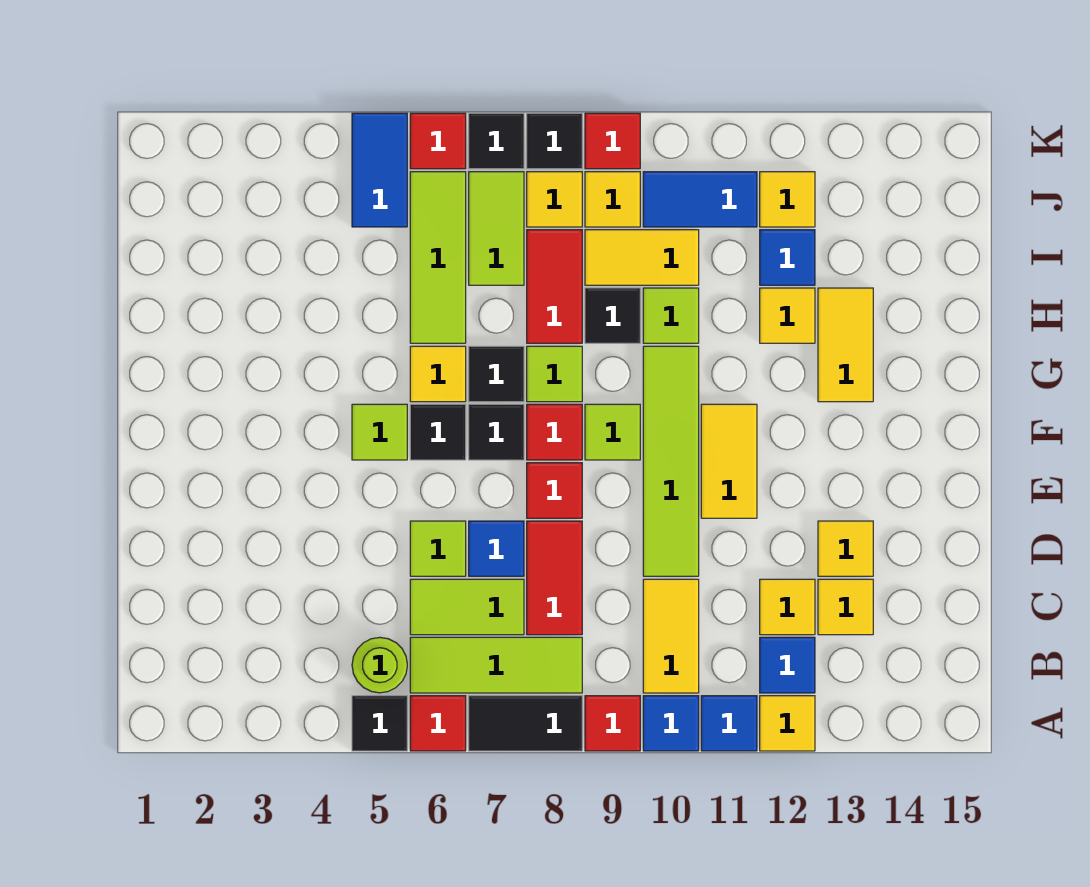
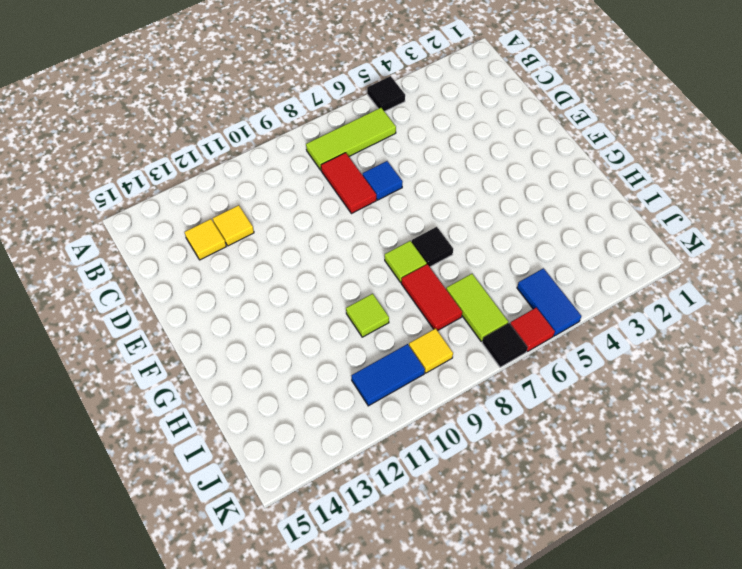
none -> red tile A6 level 1
none -> black tile A7:A8 level 1
none -> red tile A9 level 1
none -> blue tile A10 level 1

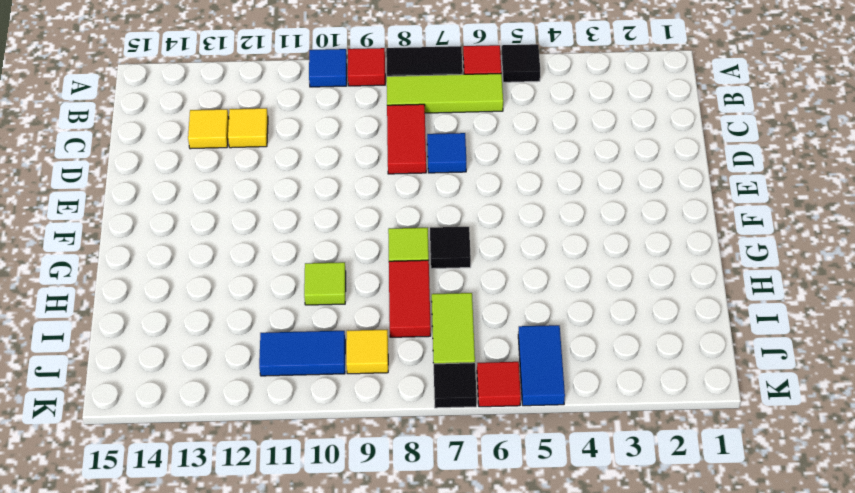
none -> blue tile A11 level 1
none -> yellow tile A12 level 1
none -> lime round brick B5 level 1
none -> yellow tile B10:C10 level 1

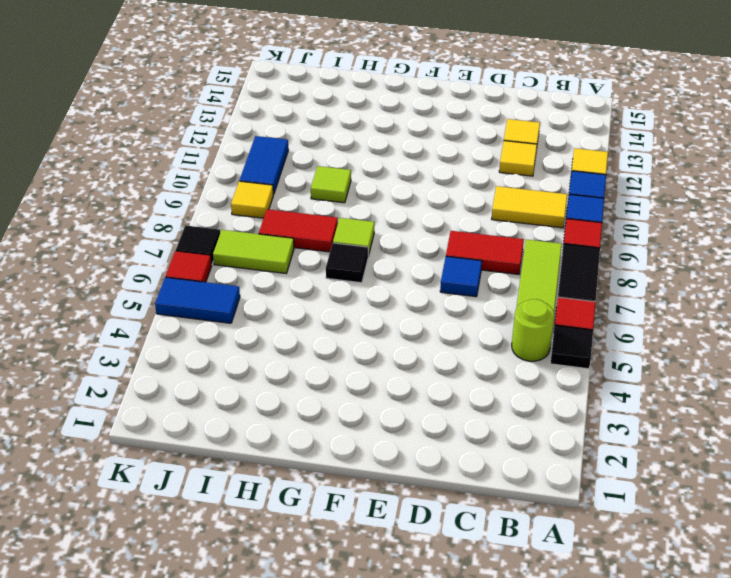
none -> blue tile B12 level 1
none -> lime tile C6:C7 level 1
none -> lime tile D6 level 1
none -> lime tile D10:G10 level 1

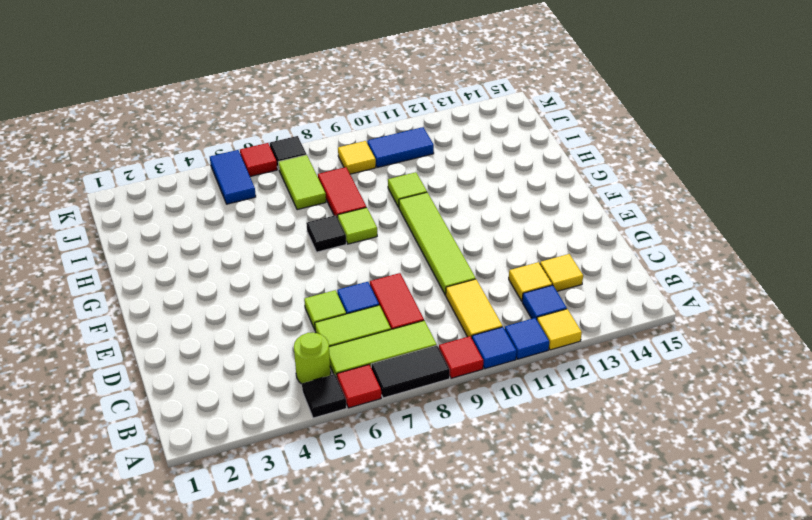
none -> yellow tile D13 level 1
none -> red tile E8 level 1
none -> yellow tile E11:F11 level 1
none -> lime tile F5 level 1

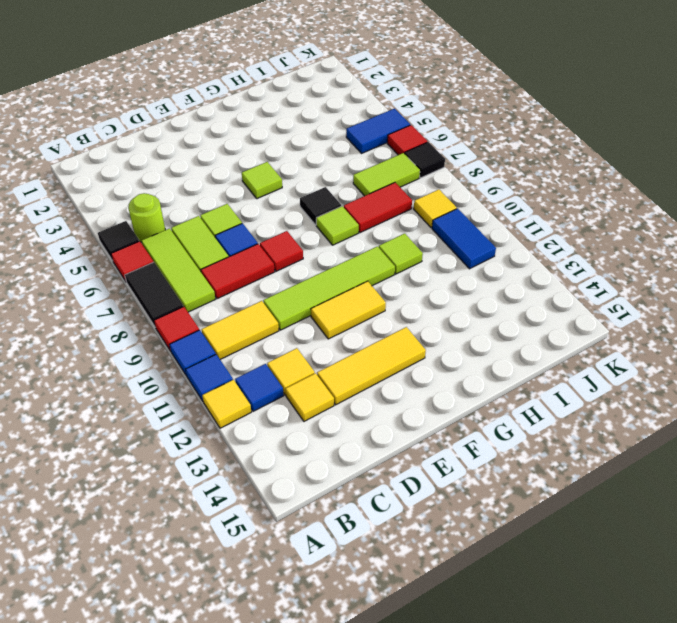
yellow tile D13:F13 level 1 -> yellow tile D13 level 1
none -> black tile F6 level 1
none -> black tile F7 level 1
none -> red tile F8 level 1
none -> lime tile F9 level 1

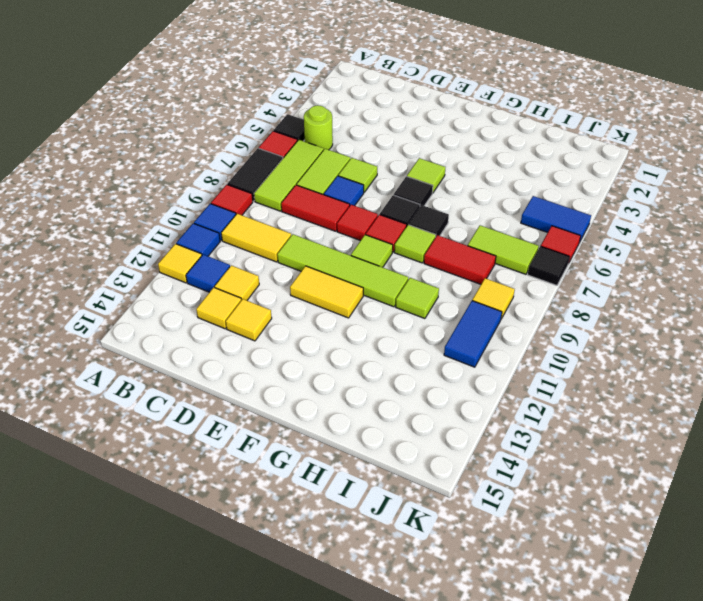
none -> yellow tile G6 level 1
none -> yellow tile G13:H13 level 1
none -> lime tile H6:J6 level 1
none -> black tile H9 level 1

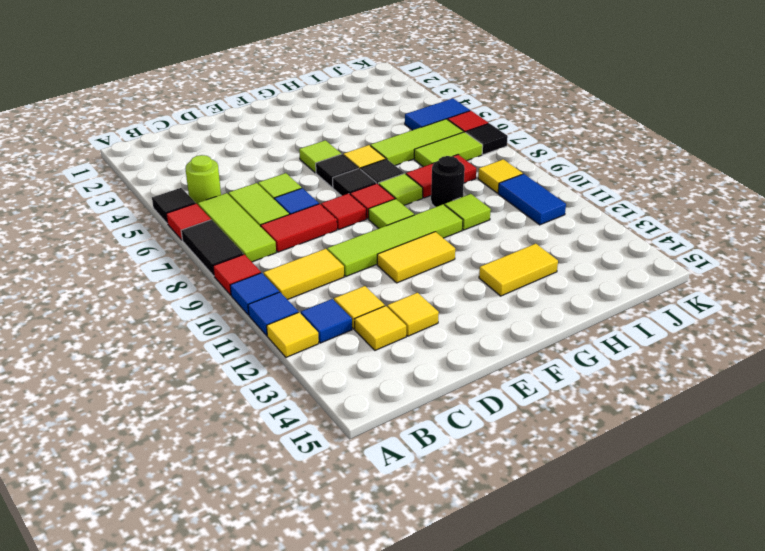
black round brick H9 level 1 -> black tile H9 level 1
none -> yellow tile H12 level 1
none -> yellow tile I9:I10 level 1
none -> blue tile I12 level 1
none -> yellow tile J8 level 1

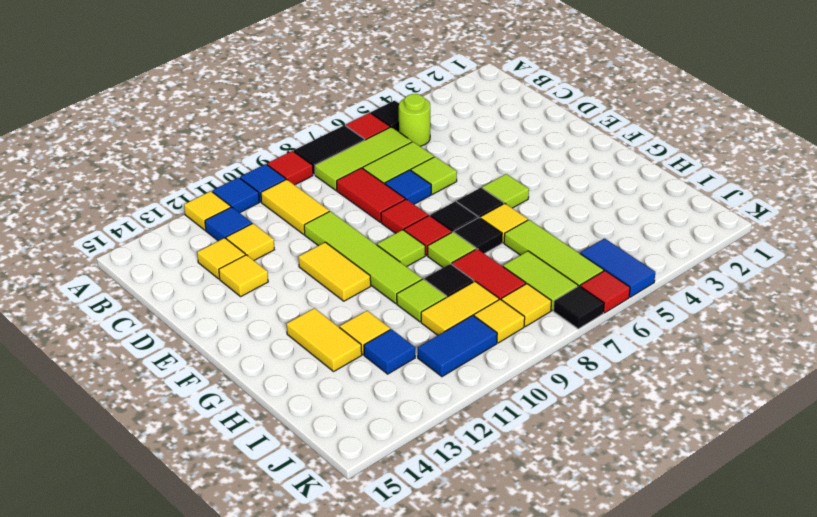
none -> yellow tile J12 level 1
none -> black tile K8 level 1
none -> red tile K9 level 1

